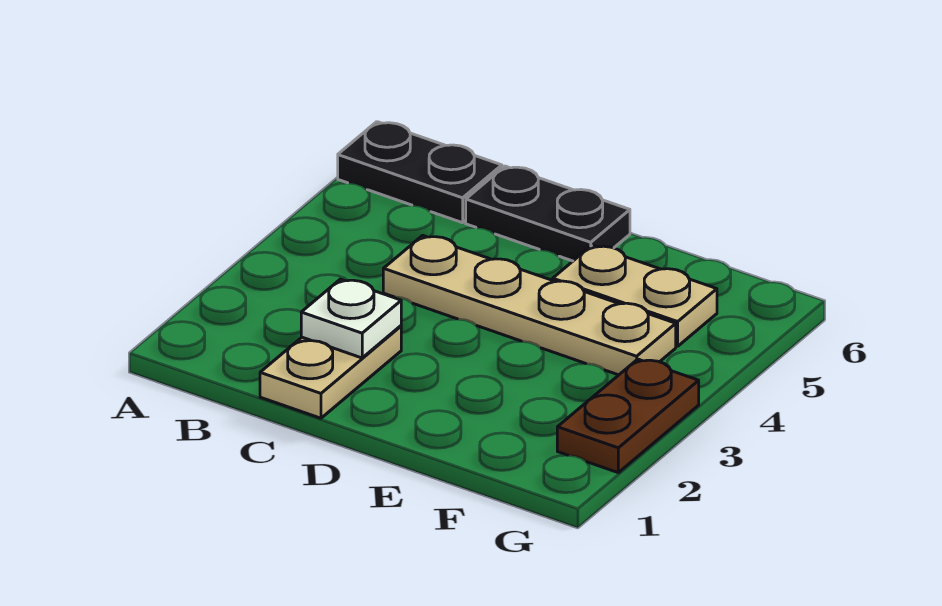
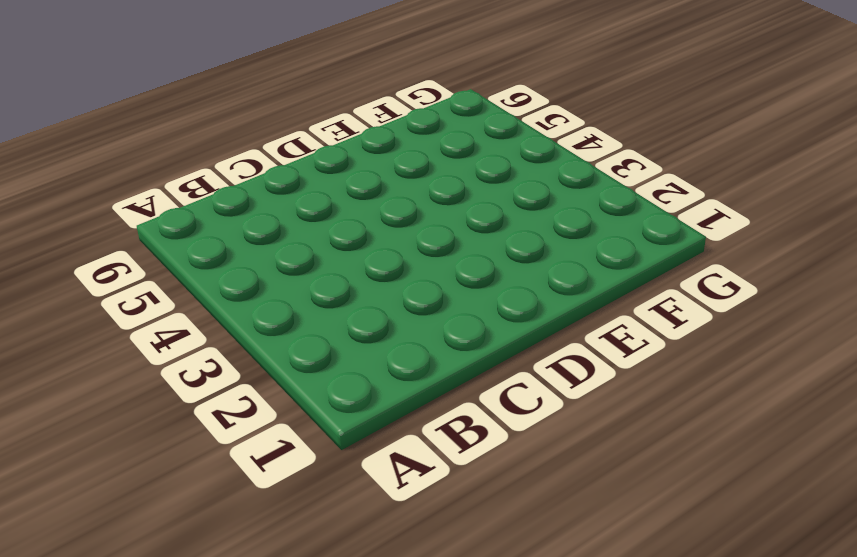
none -> black plate A6:B6 level 1
none -> tan plate C1:C2 level 1

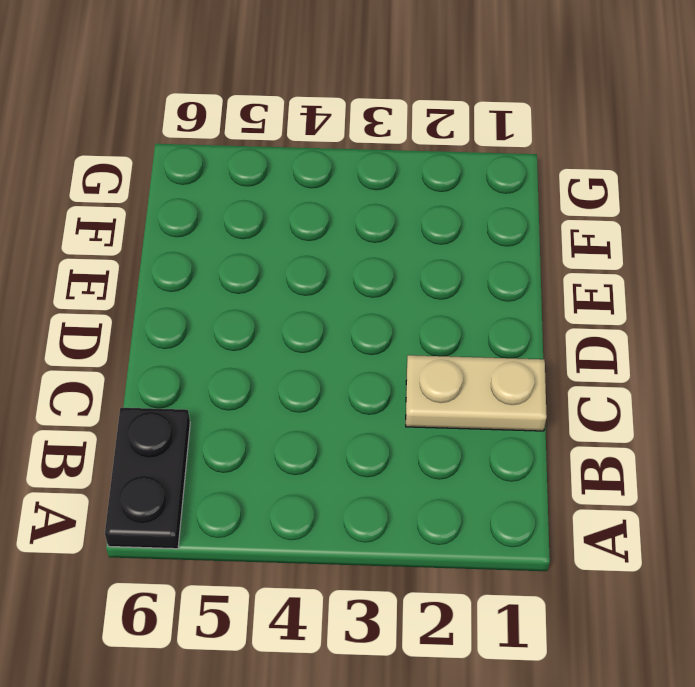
none -> tan plate C4:F4 level 1
none -> black plate C6:D6 level 1

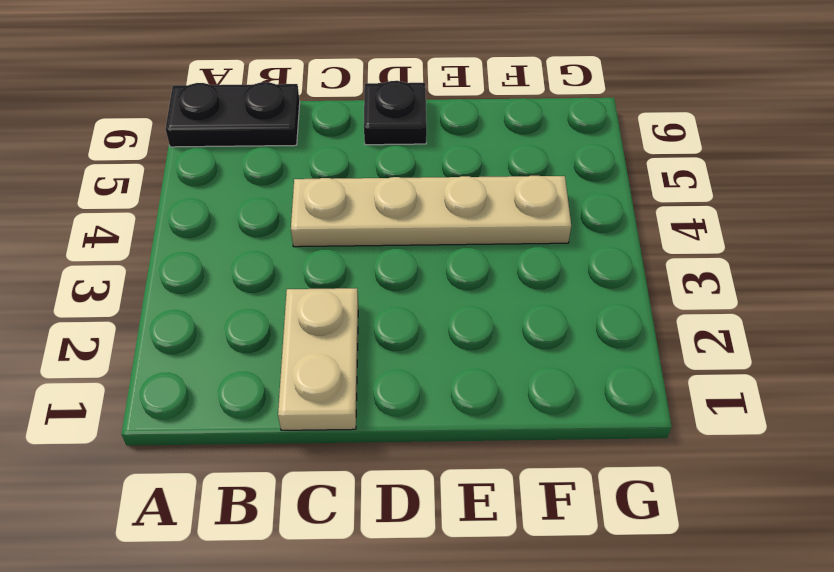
black plate D6 level 1 -> black plate C6:D6 level 1
none -> tan plate E5:F5 level 1
none -> brown plate G2:G3 level 1

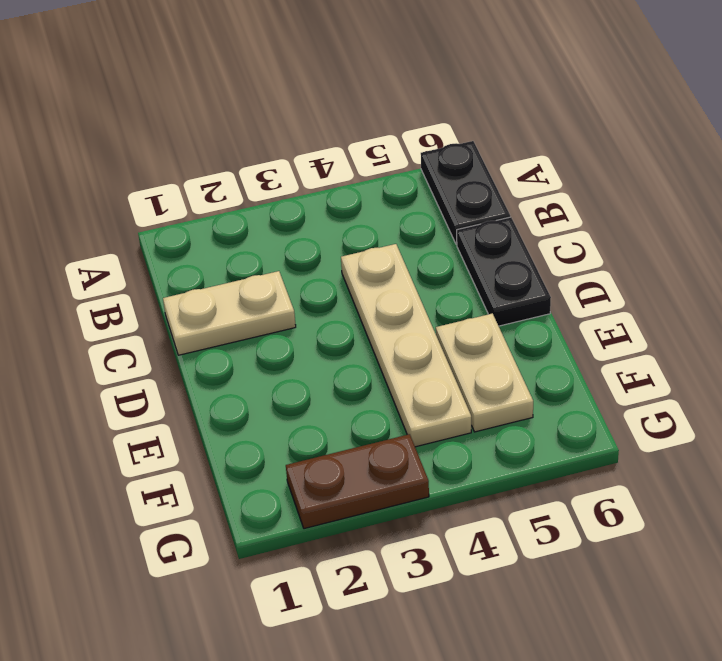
none -> white plate C2 level 2

